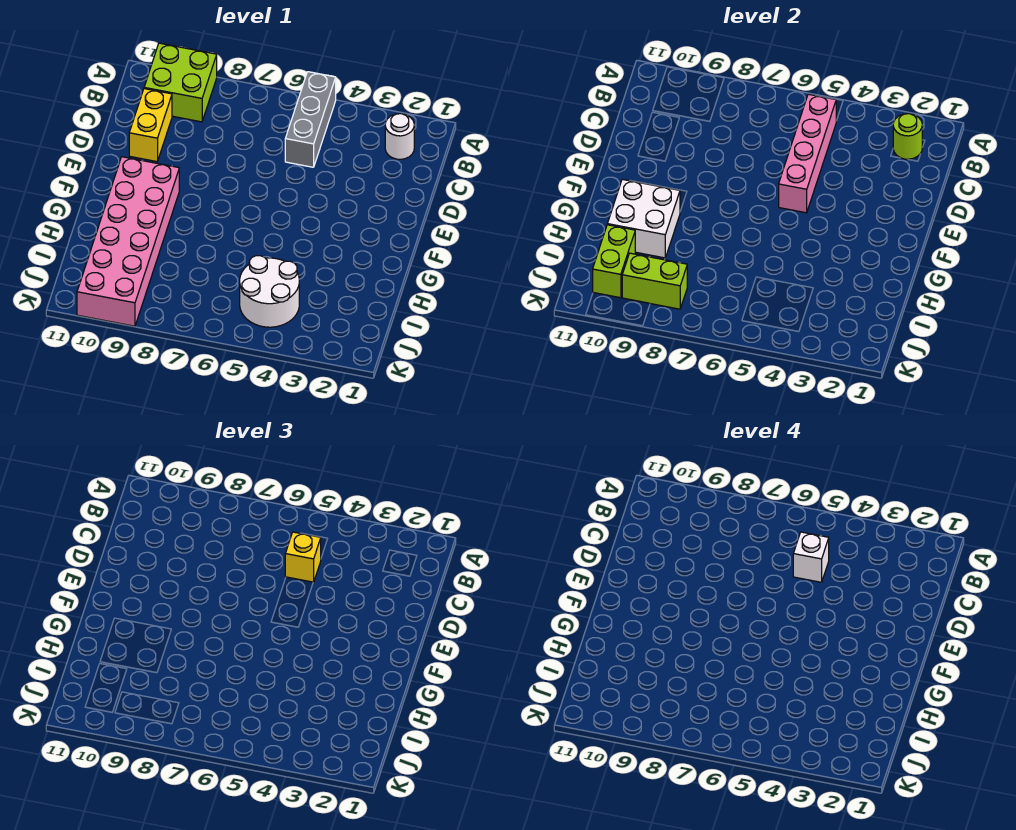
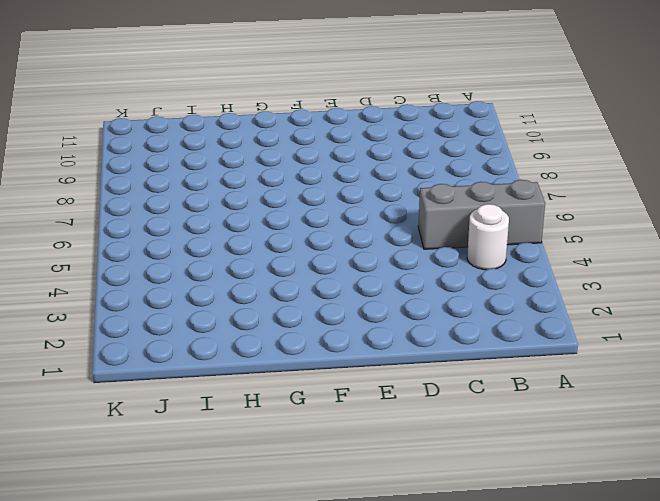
white round brick B4 level 1 -> white round brick B2 level 1
none -> lime brick A9:B10 level 1
none -> yellow brick C10:D10 level 1
none -> pink brick F9:K10 level 1

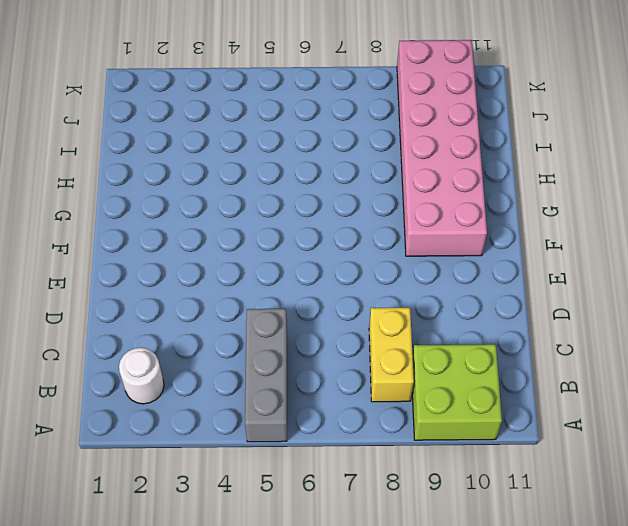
yellow brick B8:C8 level 1 -> yellow brick C10:D10 level 1
none -> white round brick I4:J5 level 1
none -> lime round brick B2 level 2
none -> pink brick B5:E5 level 2

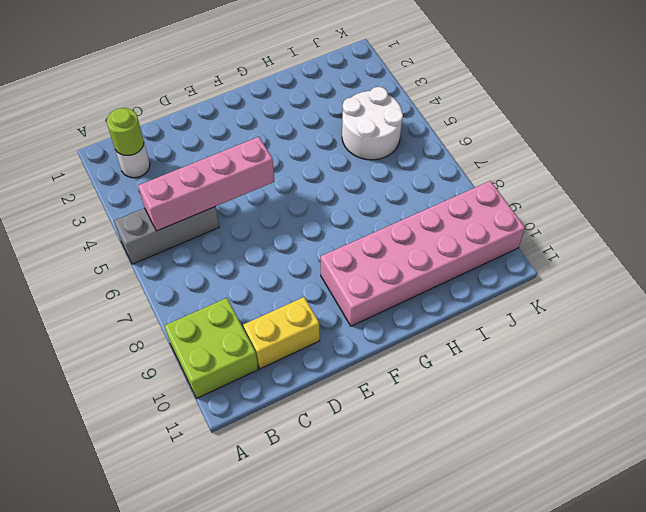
none -> white brick G9:H10 level 2
none -> lime brick I10:J10 level 2
none -> lime brick J8:J9 level 2

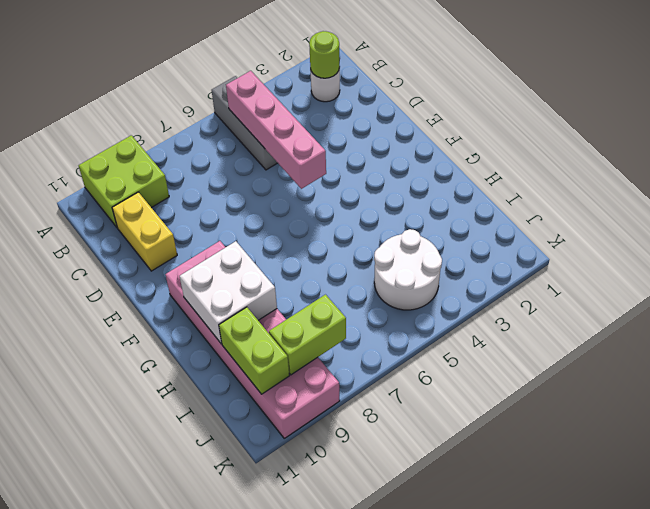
none -> yellow brick C5 level 3
none -> white brick C5 level 4

